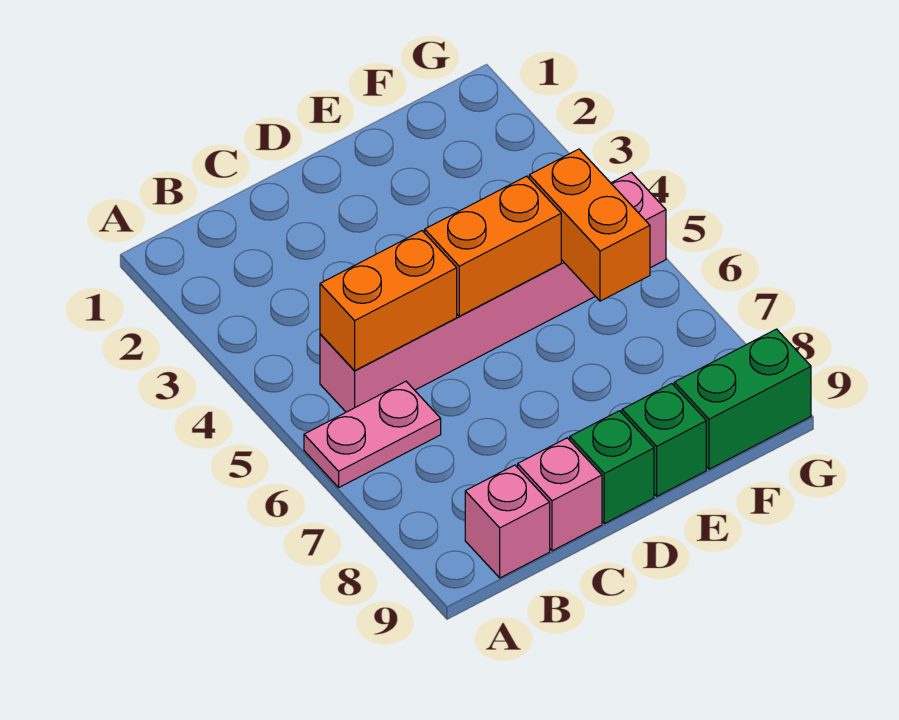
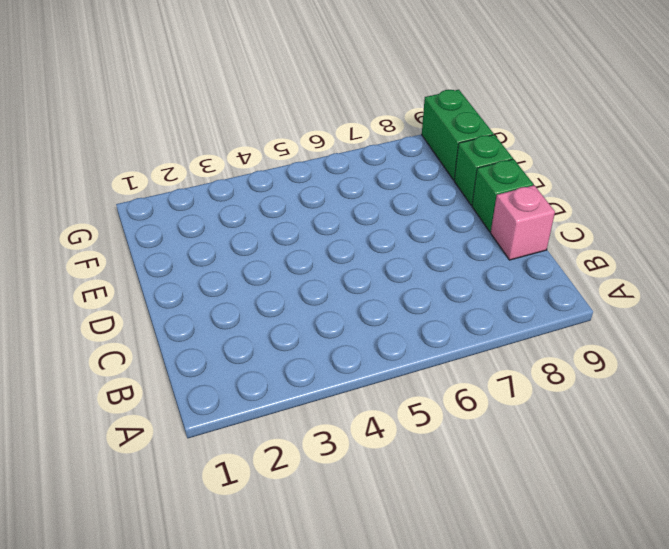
none -> pink plate A6:B6 level 1
none -> pink brick B5:G5 level 1

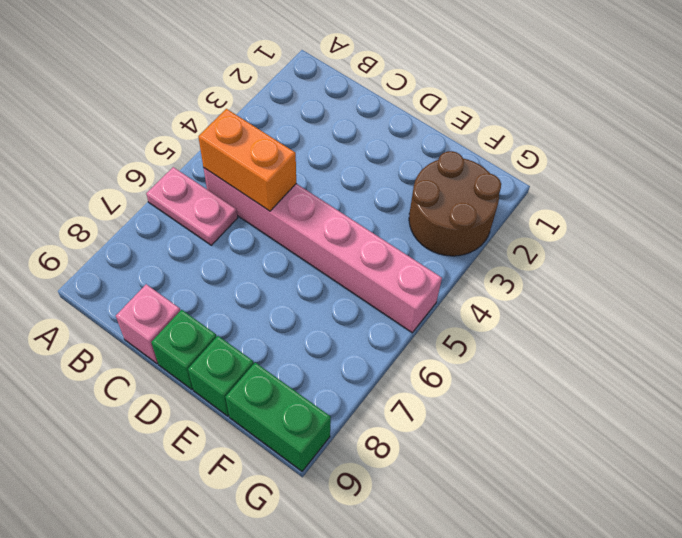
brown round brick F2:G3 level 1 -> none
none -> pink brick B9 level 1
none -> orange brick D5:E5 level 2

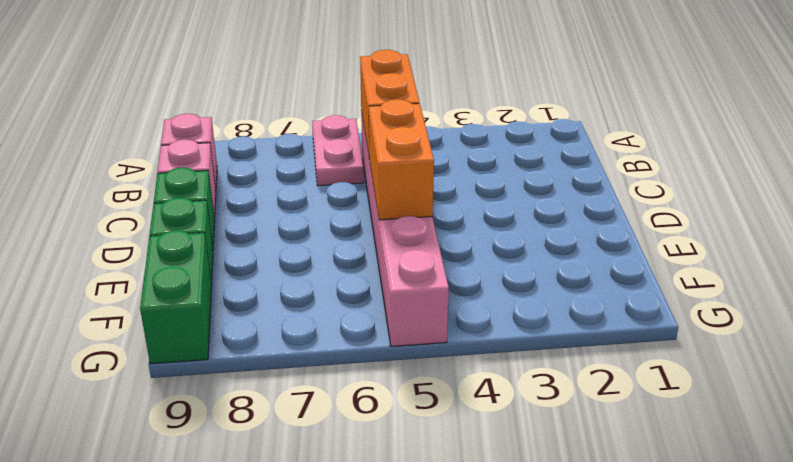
none -> orange brick F5:F6 level 2

